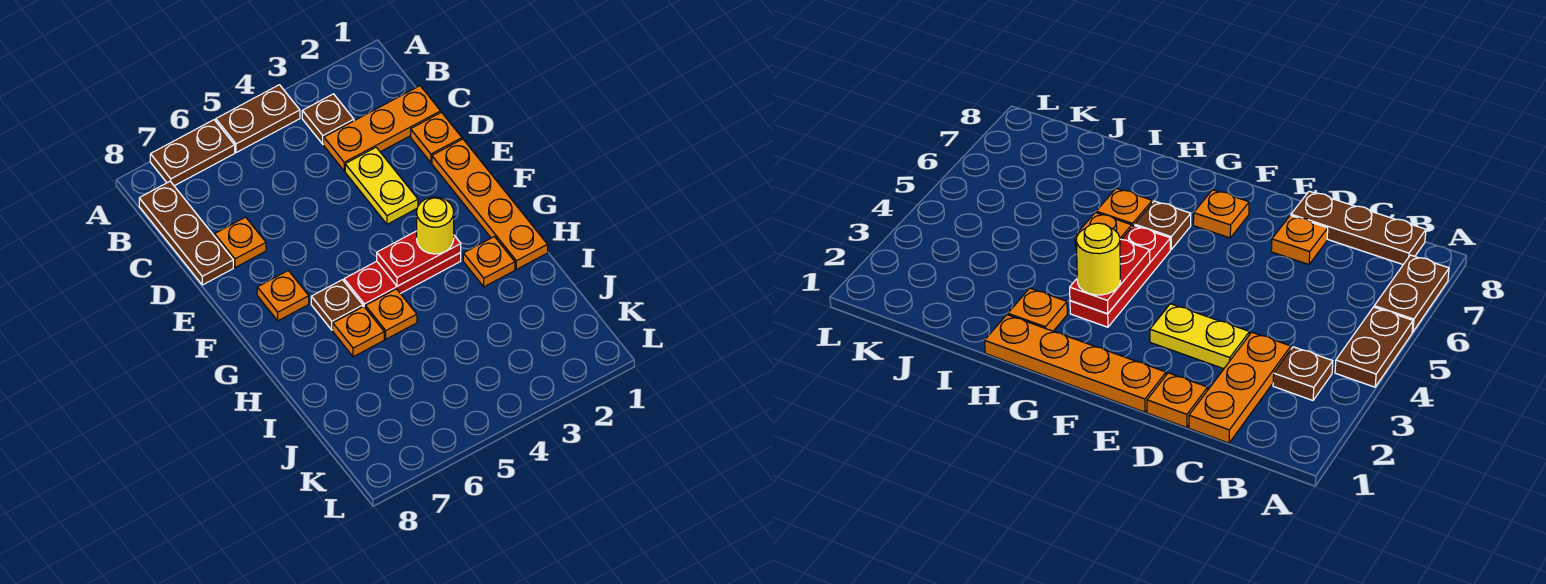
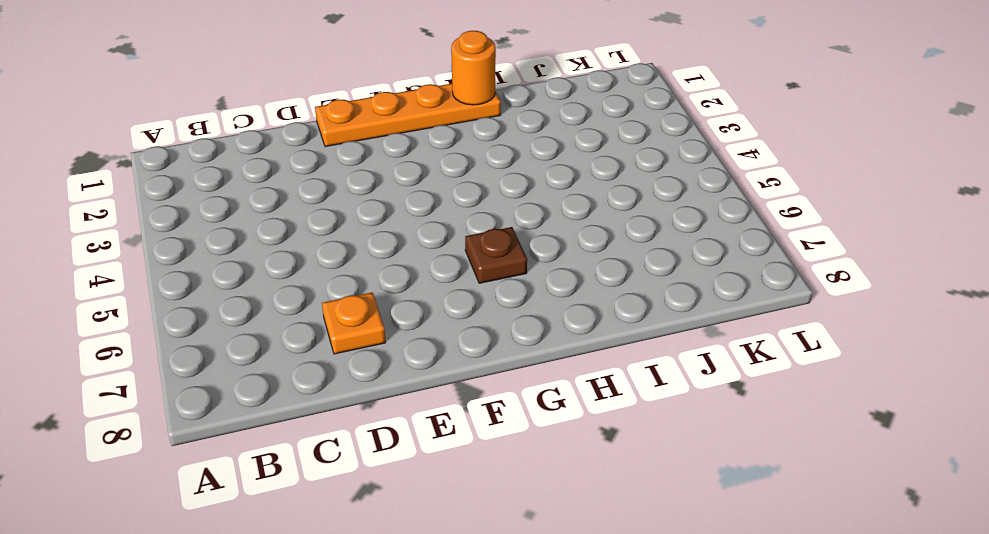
orange round brick H1 level 2 -> none
none -> brown plate A4:A5 level 1
none -> brown plate A6:A7 level 1
none -> brown plate B3 level 1

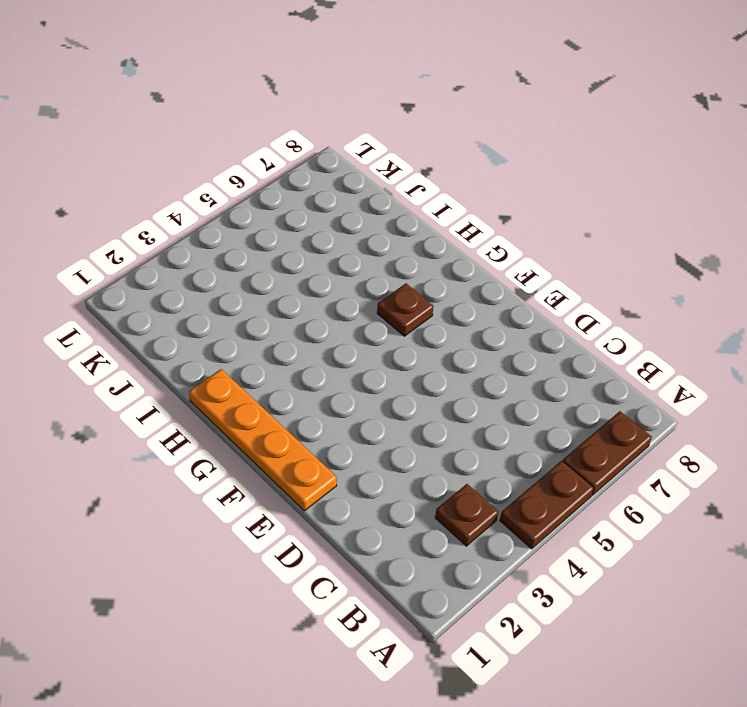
none -> brown plate B8:D8 level 1
none -> orange plate C1:C3 level 1
none -> orange plate D1 level 1

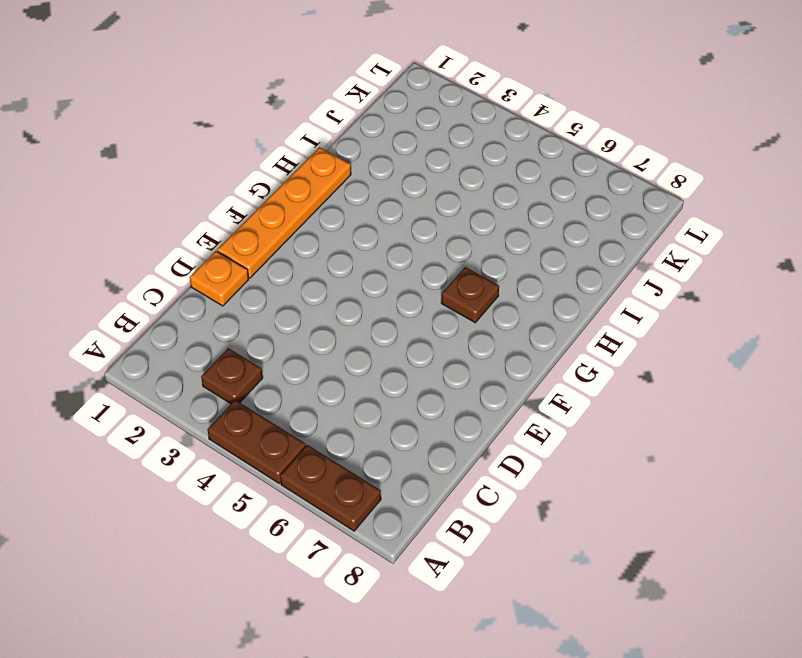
none -> brown plate B8:D8 level 1
none -> orange plate C1:C3 level 1
none -> yellow plate D3:E3 level 1

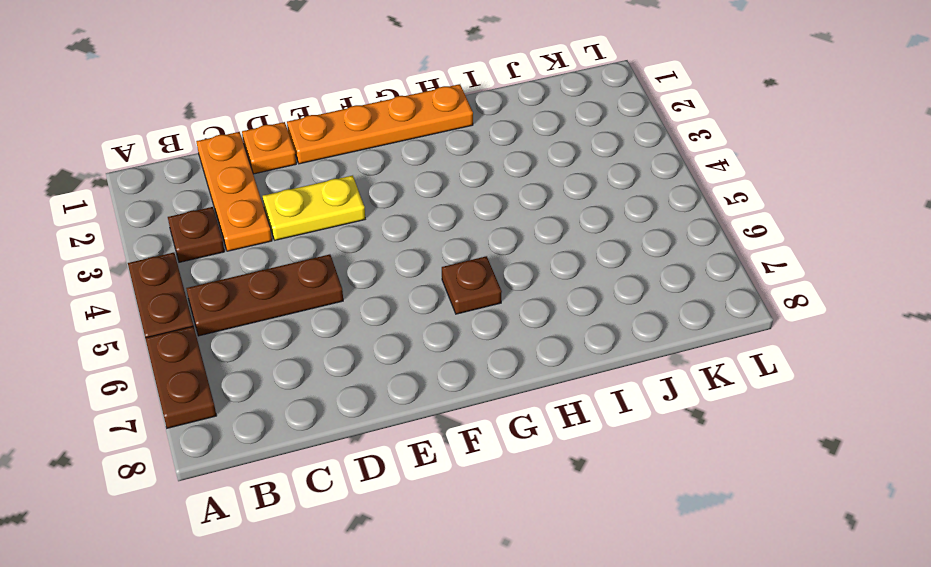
brown plate B5:D5 level 1 -> brown plate B8:D8 level 1
none -> orange plate D7 level 1
none -> orange plate F7 level 1
none -> red plate G3:G5 level 1

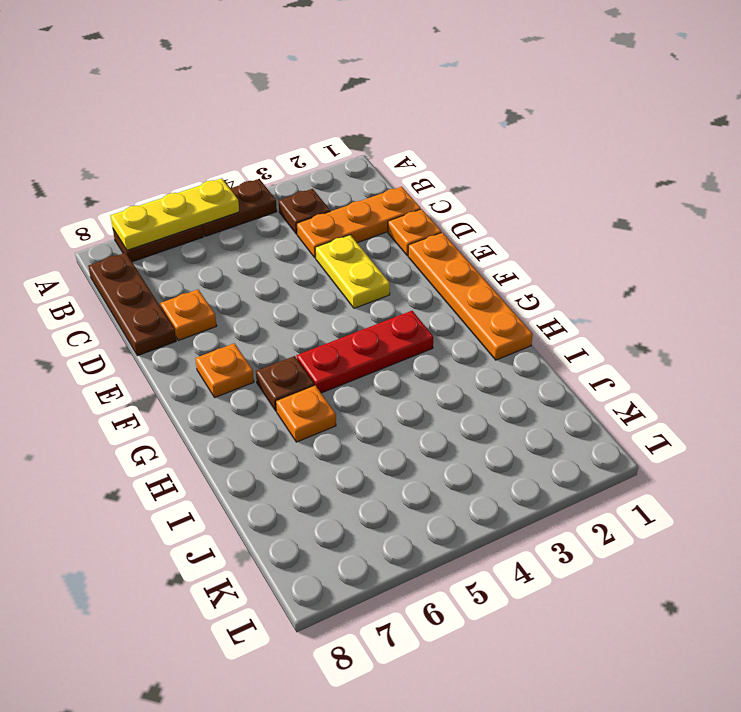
yellow plate A5:A7 level 2 -> none
none -> orange plate H2 level 1
none -> orange plate H5 level 1
none -> red plate G3:G4 level 2

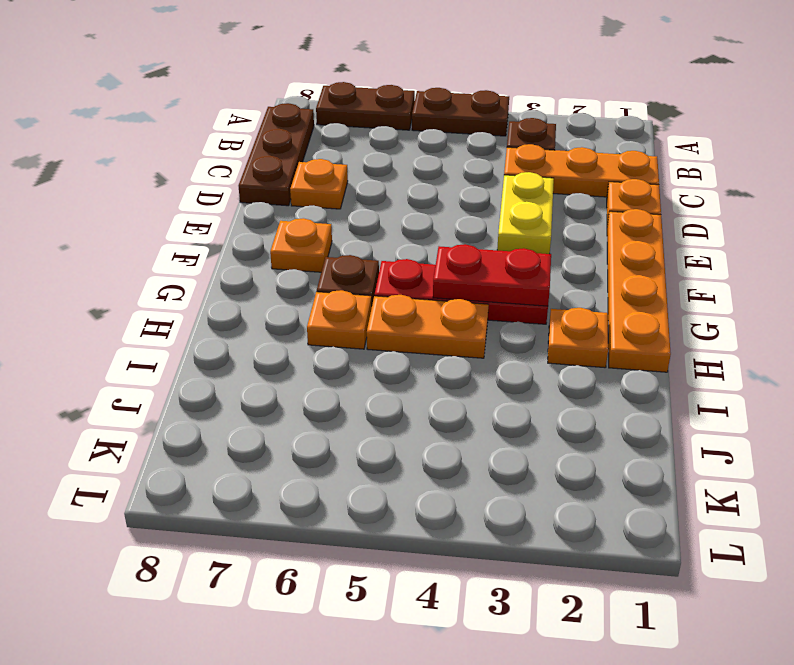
orange plate H4:H5 level 1 -> orange plate H5 level 1
none -> yellow round brick G3 level 3

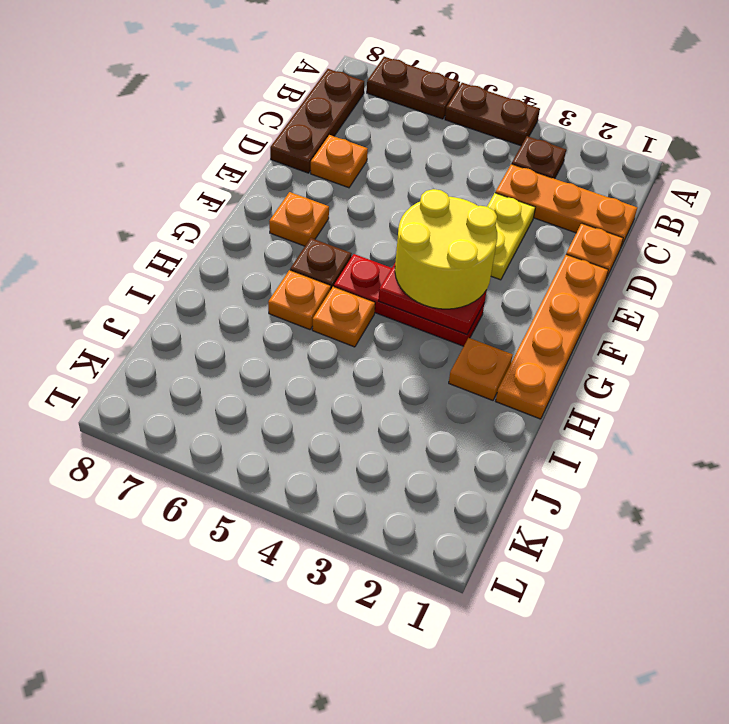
yellow round brick F3:G4 level 3 -> yellow round brick G3 level 3

